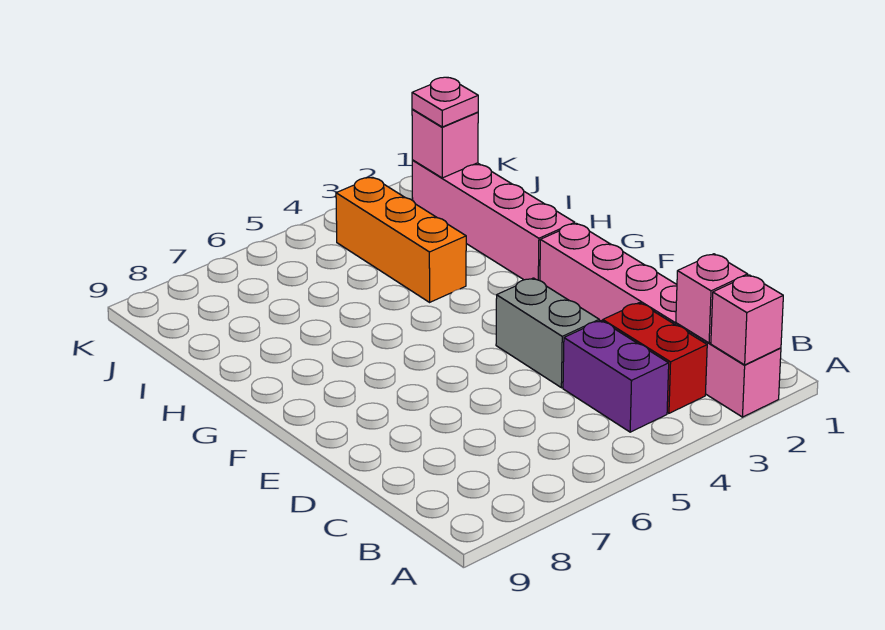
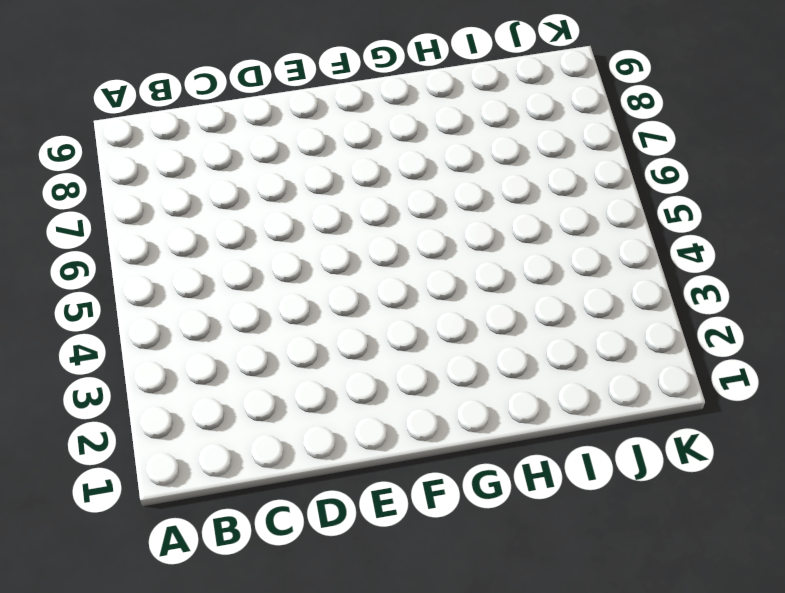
none -> pink brick A2:F2 level 1
none -> red brick B3:C3 level 1

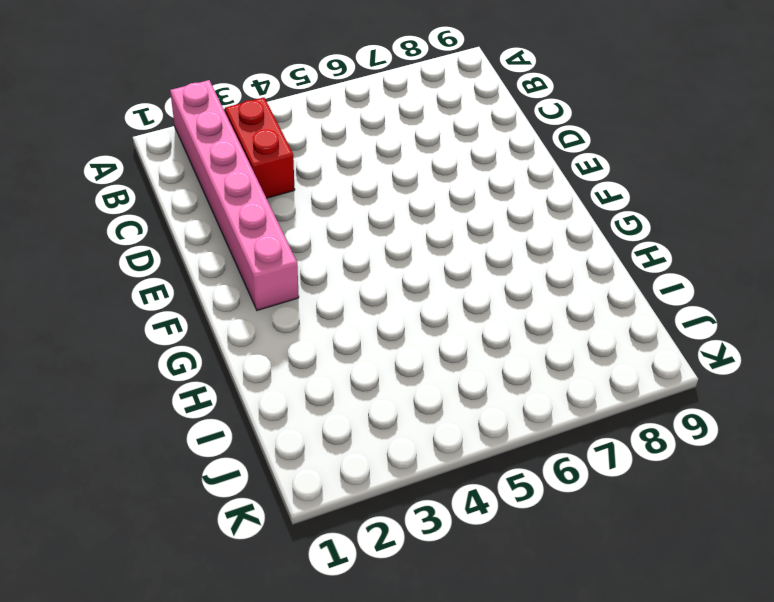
none -> purple brick B4:C4 level 1
none -> grey brick D4:E4 level 1

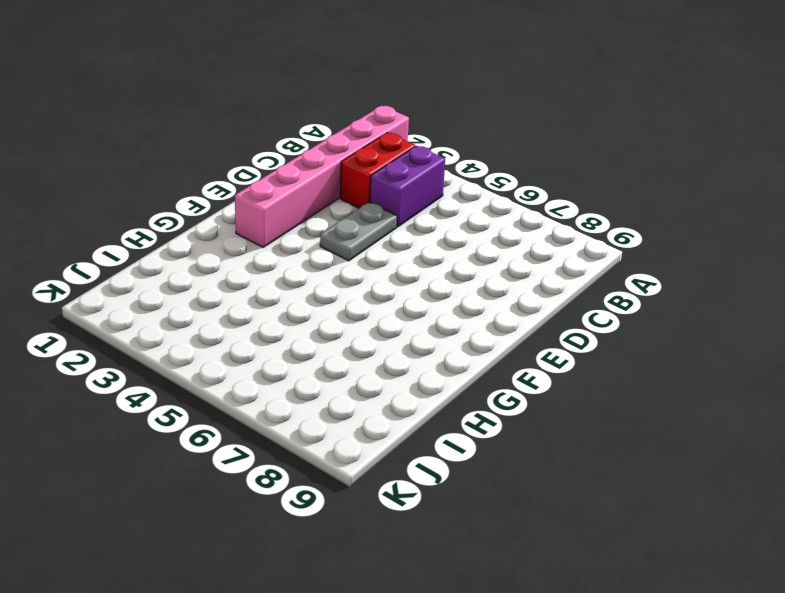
grey plate D4:E4 level 1 -> grey brick D4:E4 level 1
none -> pink brick G2:J2 level 1
none -> orange brick H4:J4 level 1

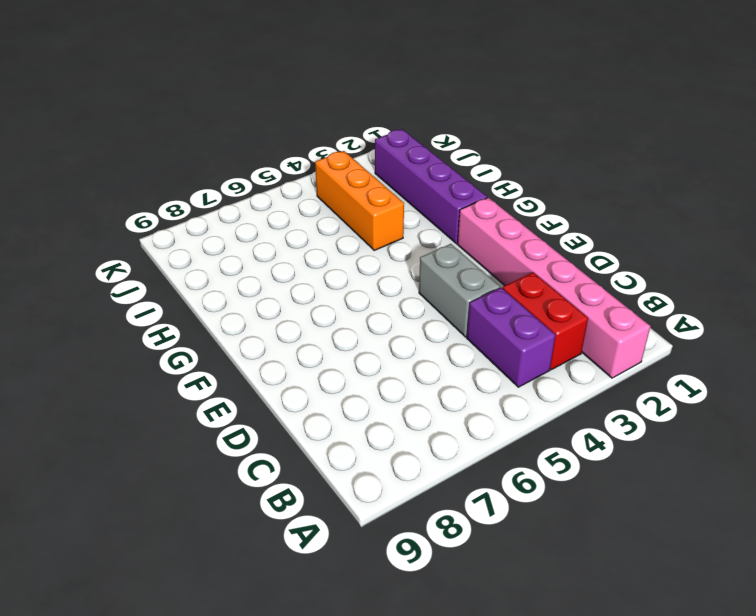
purple brick G2:J2 level 1 -> pink brick G2:J2 level 1
none -> pink brick A2 level 2
none -> pink brick B2 level 2

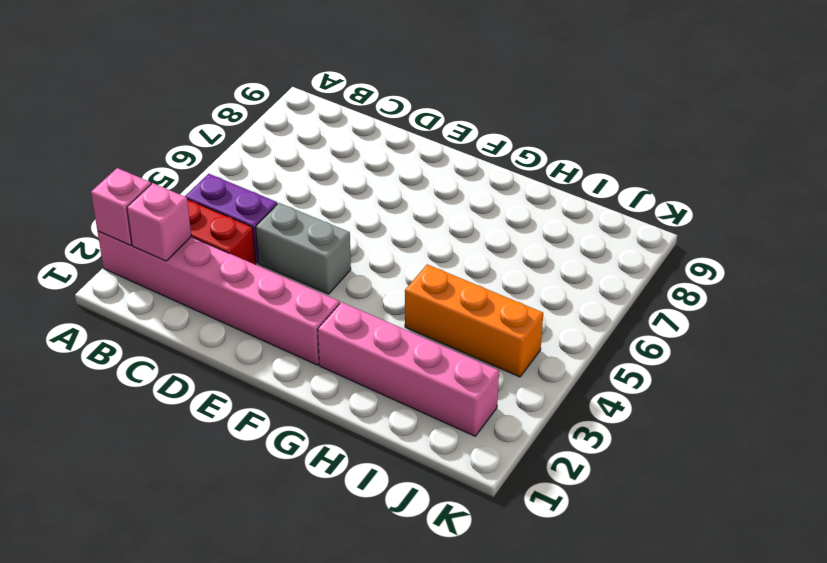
none -> pink brick J2 level 2
none -> pink plate J2 level 3

